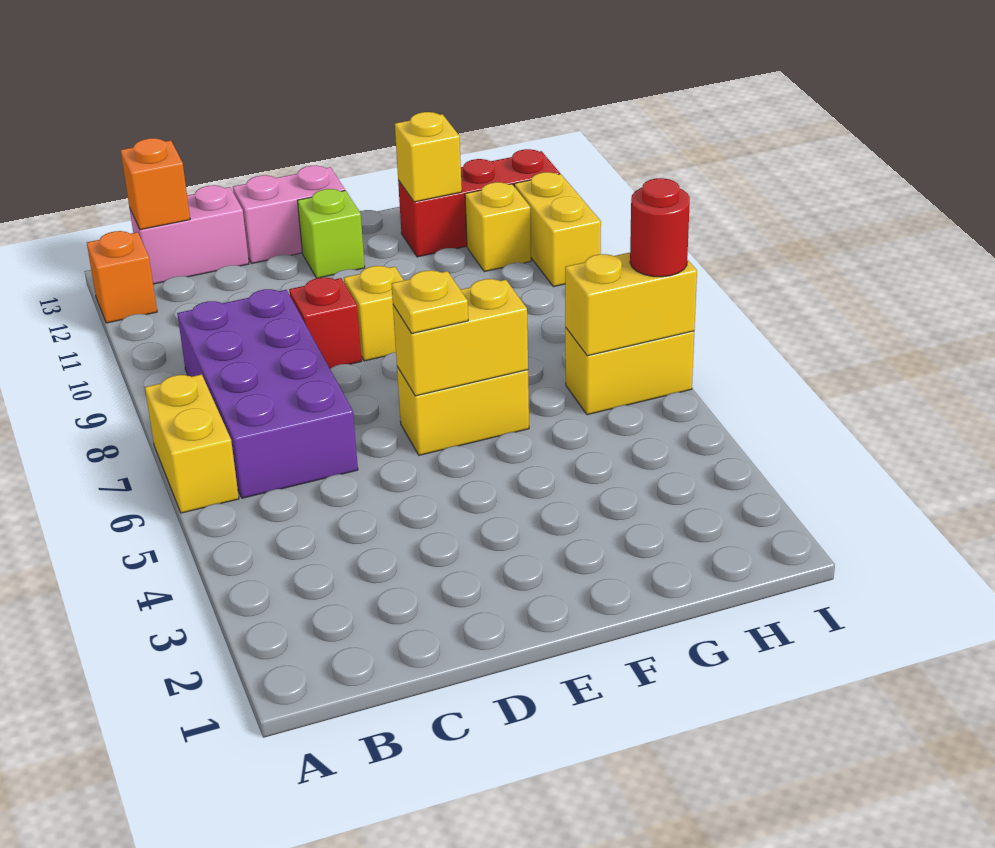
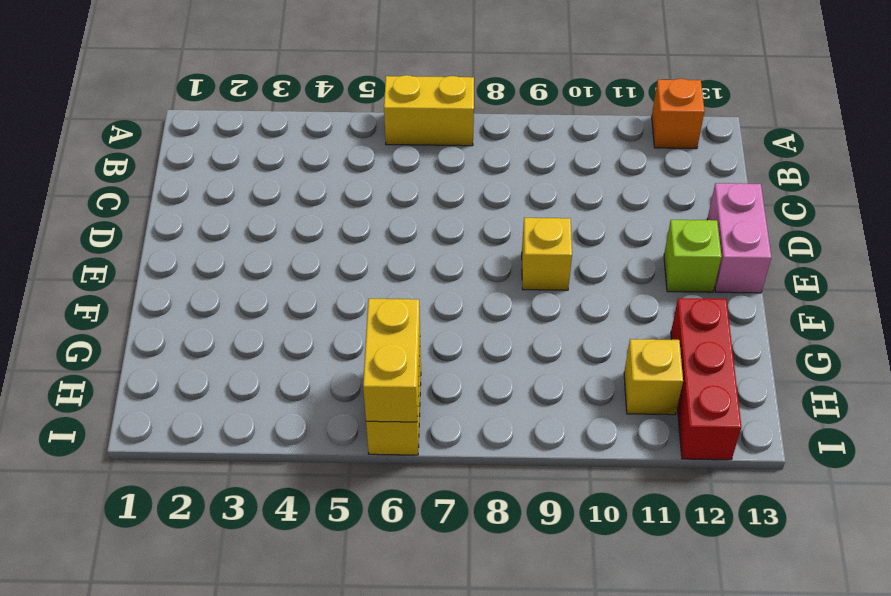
none -> purple brick B6:C9 level 1
none -> pink brick B13:C13 level 1
none -> red brick D9 level 1

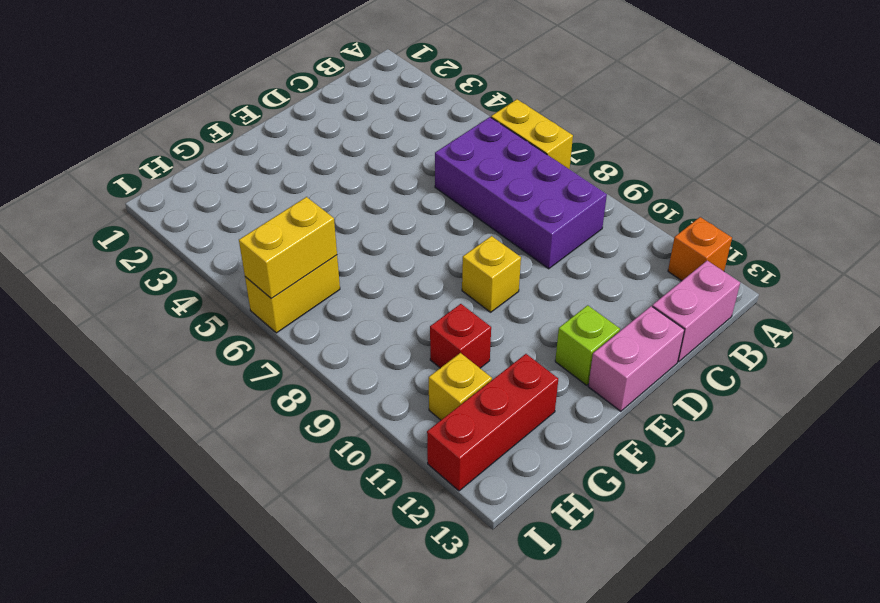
red brick G10 level 1 -> red brick D9 level 1
none -> yellow brick E6:F6 level 1
none -> yellow brick I10:I11 level 1
none -> orange brick B13 level 2

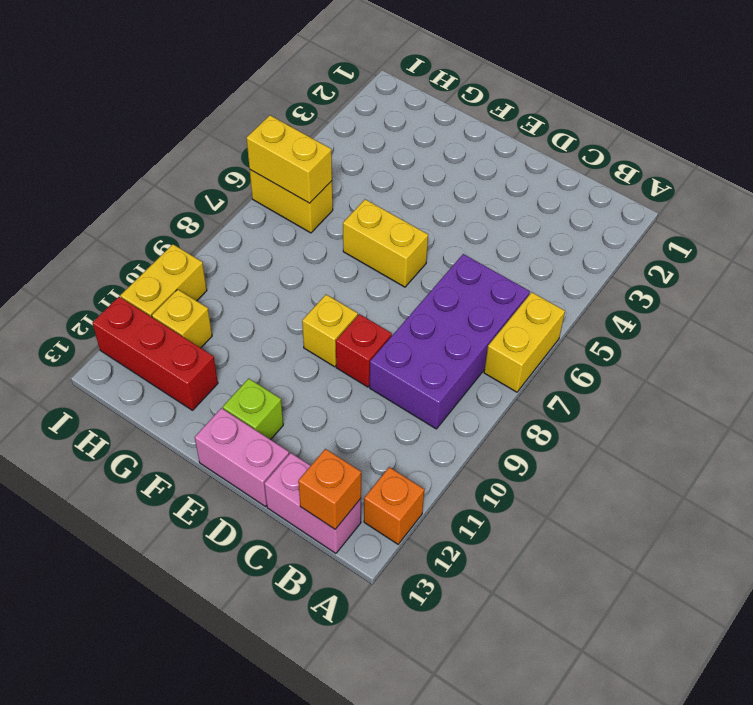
none -> yellow brick E6:F6 level 2
none -> yellow brick G12 level 2
none -> yellow plate E6 level 3

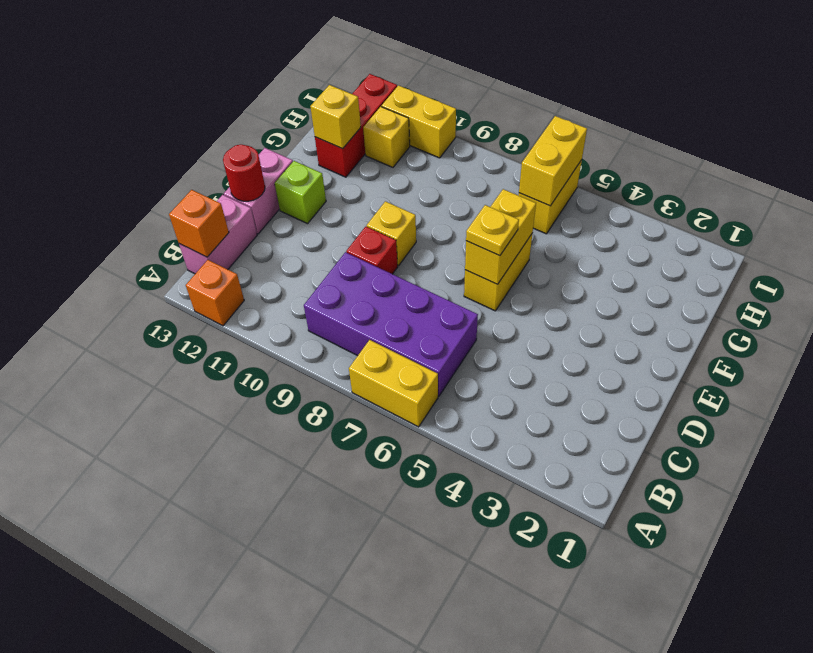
red round brick D13 level 2 -> red round brick I6 level 3

